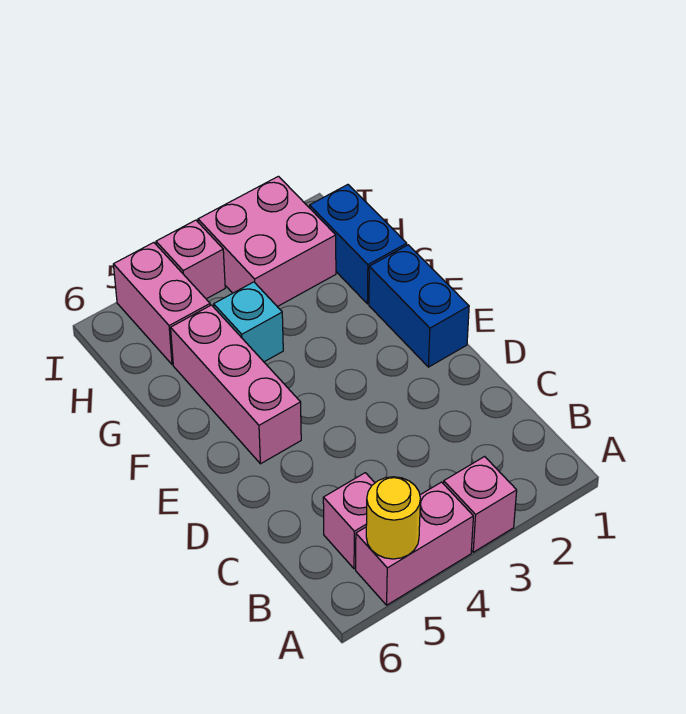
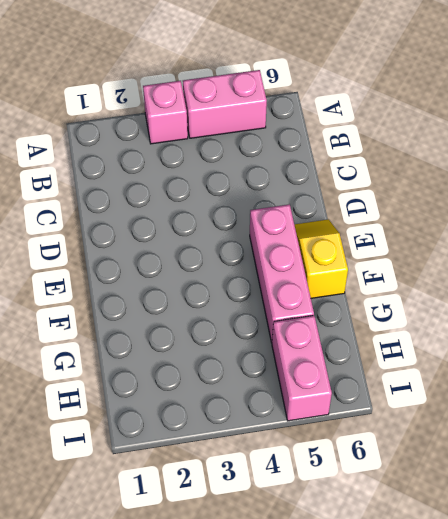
yellow slope E6:F6 level 1 top F -> none
none -> pink brick B5 level 1
none -> blue brick E1:F1 level 1

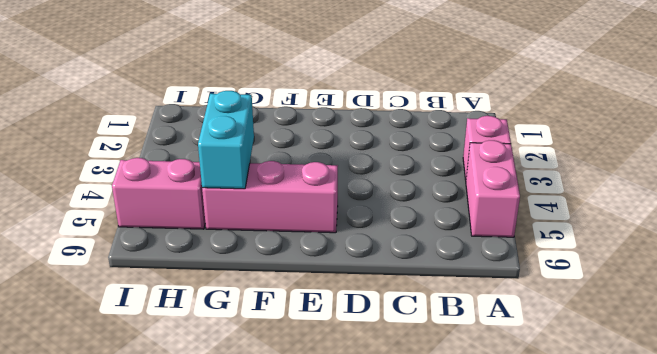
cyan brick G4:G5 level 2 -> none
none -> pink brick B5 level 1
none -> blue brick E1:F1 level 1

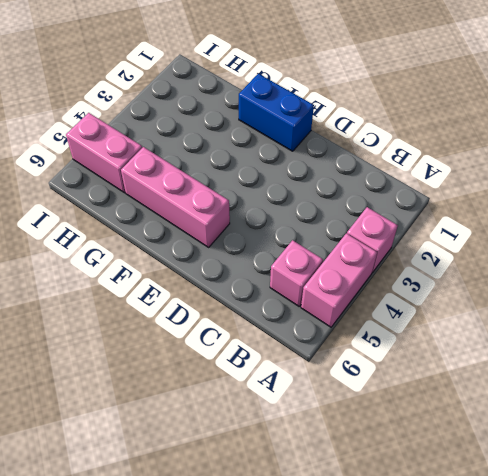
none -> blue brick G1:H1 level 1
none -> cyan brick G4 level 1

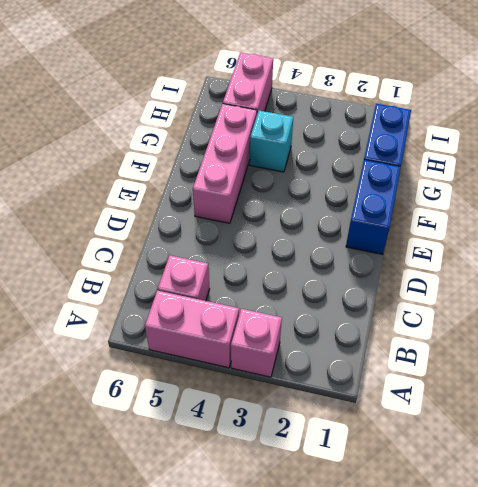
none -> pink brick H2:I3 level 1
none -> pink brick I4 level 1

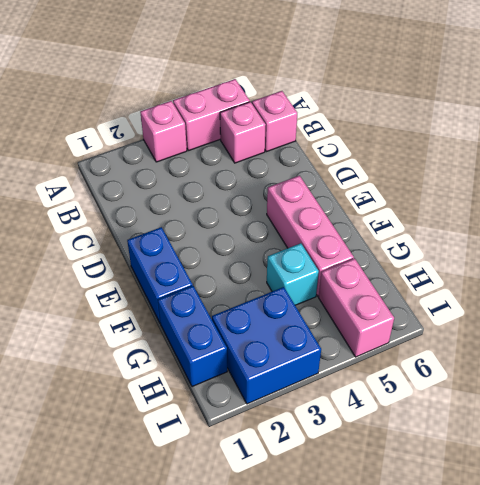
pink brick B6 level 1 -> pink brick I4 level 1
blue brick H2:I3 level 1 -> pink brick H2:I3 level 1
none -> yellow round brick A5 level 2

